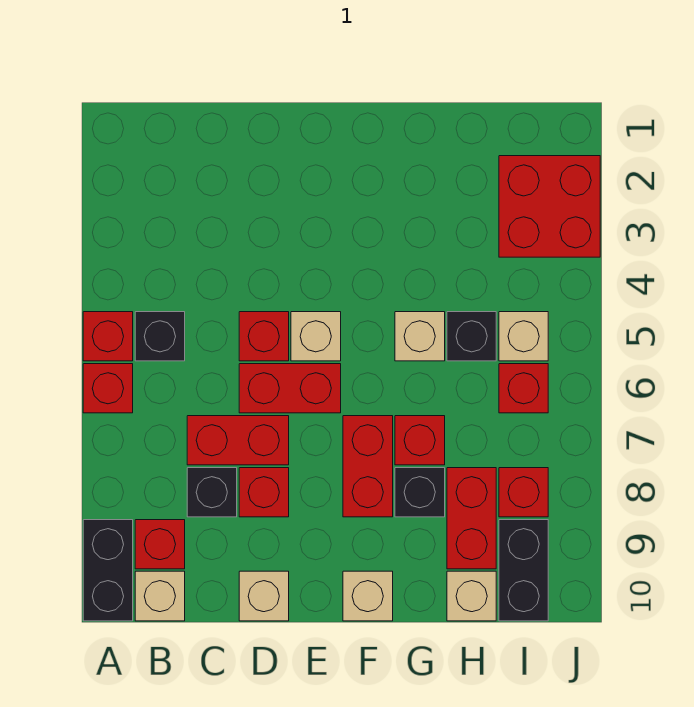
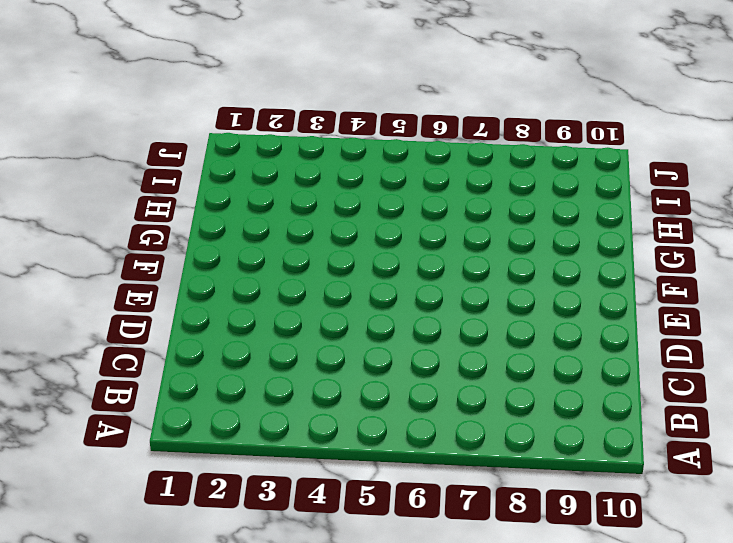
none -> red brick A5 level 1
none -> red brick A6 level 1
none -> black brick A9:A10 level 1

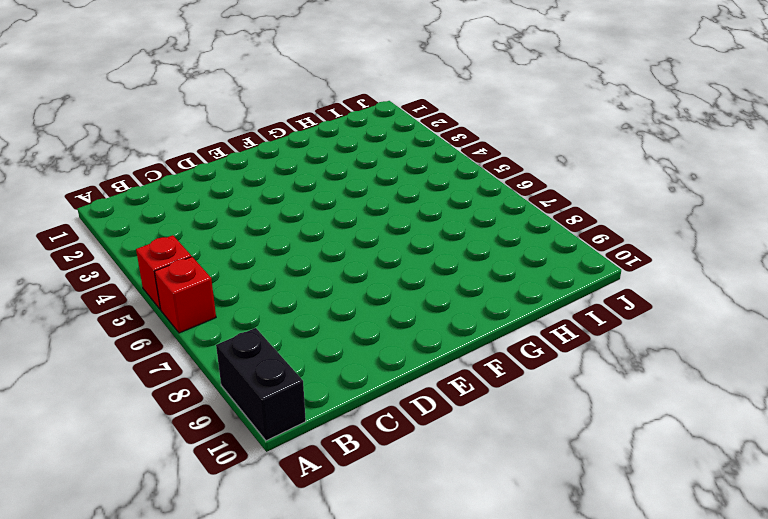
none -> black brick B5 level 1
none -> red brick B9 level 1
none -> tan brick B10 level 1

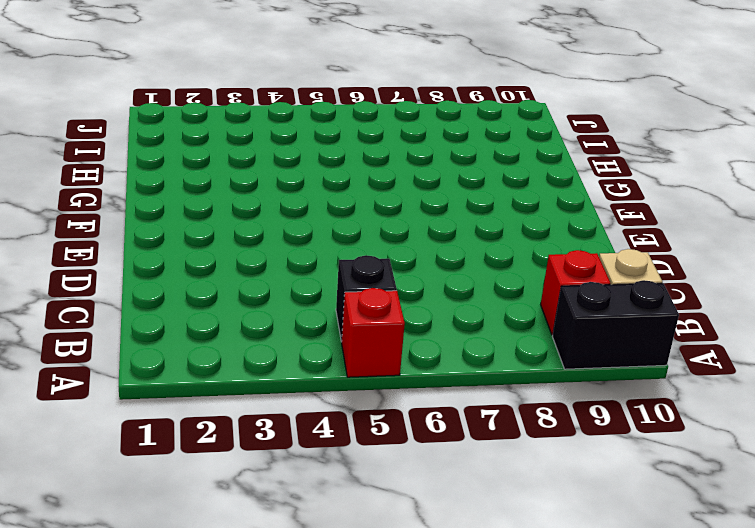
none -> red brick A6 level 1
none -> red brick C7:D7 level 1
none -> black brick C8 level 1

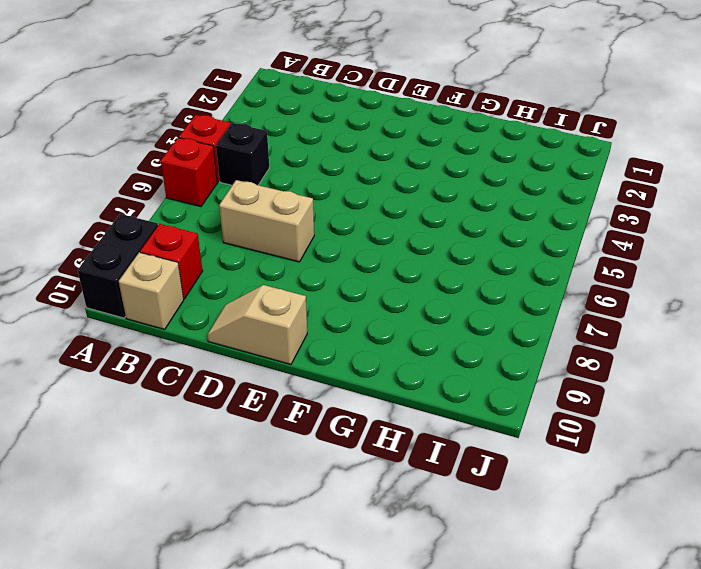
tan brick C7:D7 level 1 -> red brick C7:D7 level 1
tan slope D10:E10 level 1 top E -> tan brick D10 level 1
none -> black brick C8 level 1
none -> red brick D5 level 1
none -> red brick D6:E6 level 1

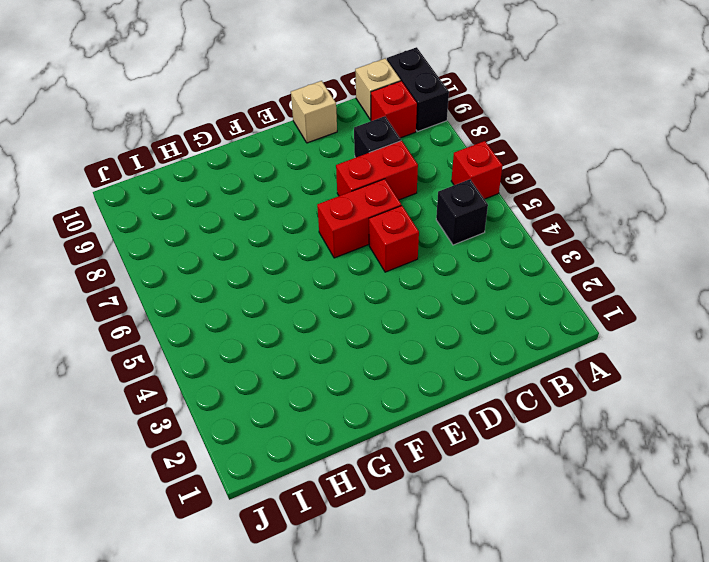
none -> red brick A5 level 1
none -> red brick D8 level 1
none -> tan brick E5 level 1

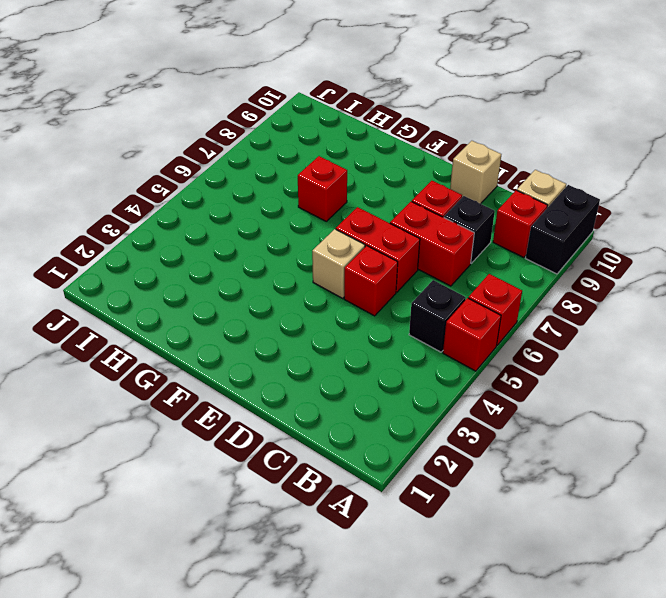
none -> red brick F7:F8 level 1
none -> tan brick F10 level 1
none -> tan brick G5 level 1

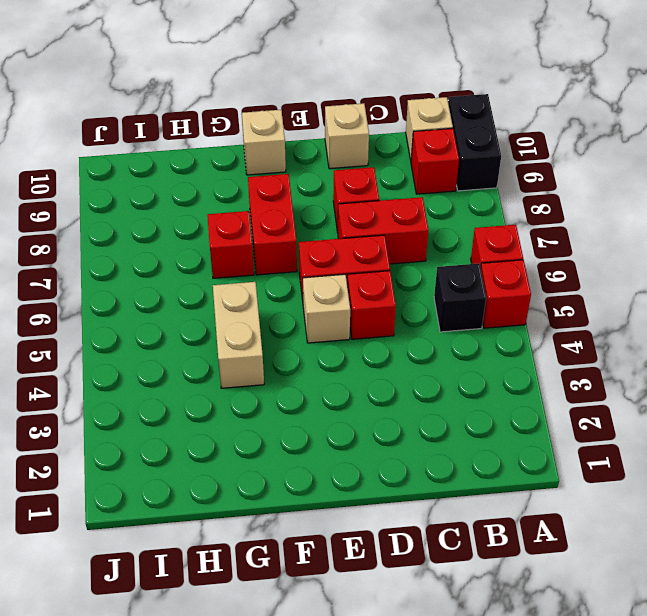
tan brick G4:G5 level 1 -> tan brick G5 level 1
none -> black brick C8 level 1
none -> black brick G8 level 1
none -> black brick H5 level 1

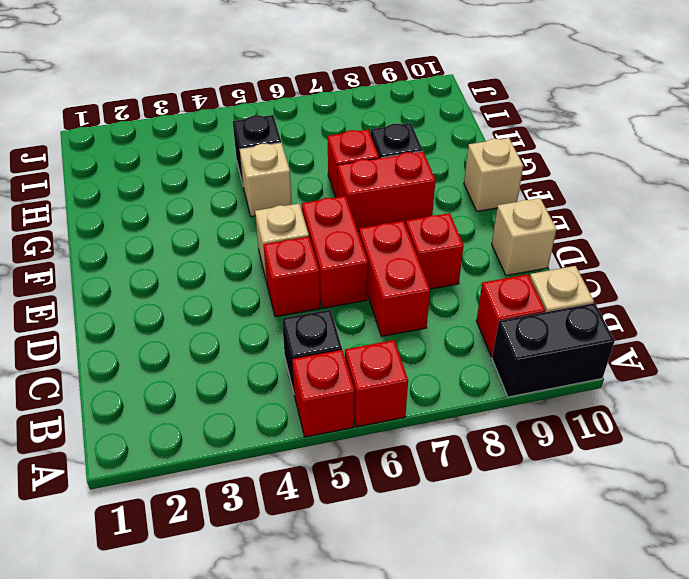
none -> black brick C8 level 1
none -> red brick H8:H9 level 1
none -> tan brick H10 level 1

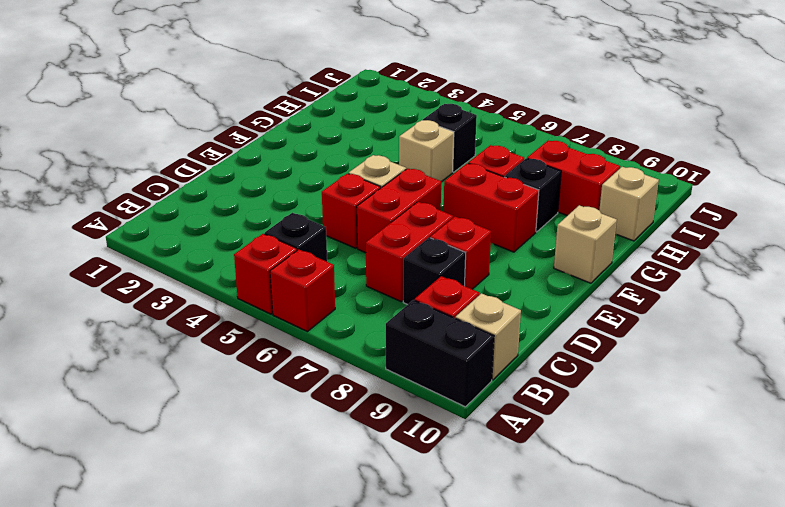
none -> tan brick D10 level 1
none -> red brick I2:J3 level 1
none -> tan brick I5 level 1

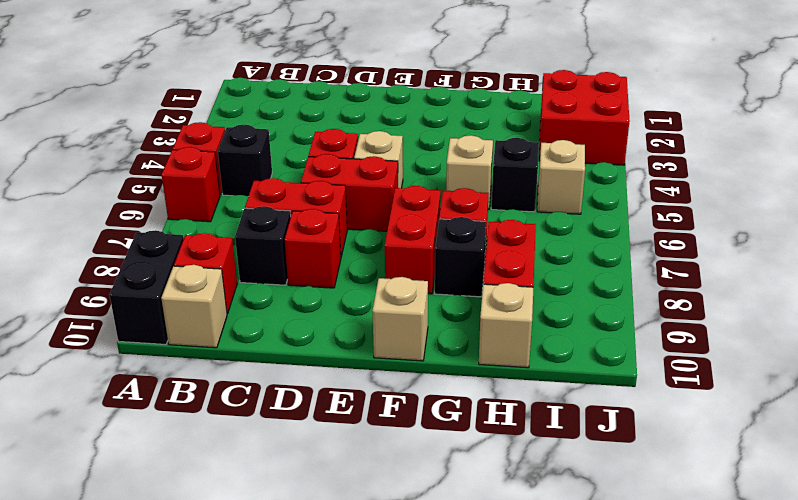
none -> tan brick D10 level 1
none -> red brick I6 level 1
none -> red brick I8 level 1

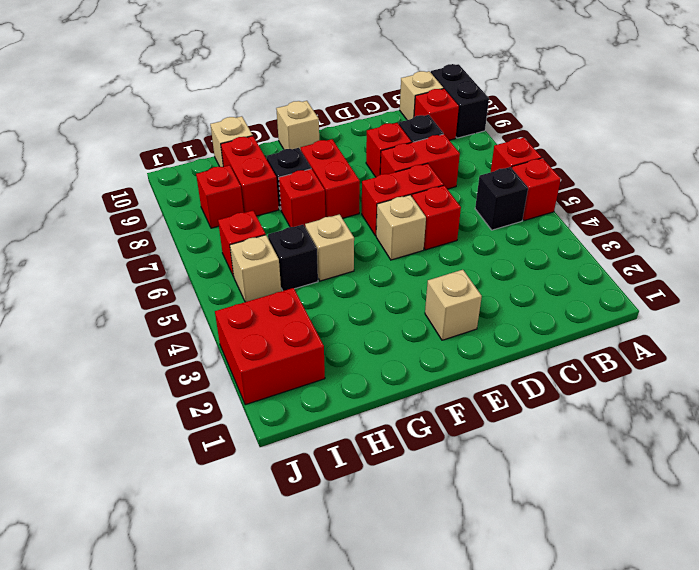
tan brick E2 level 1 -> tan brick D10 level 1
none -> black brick I9:I10 level 1

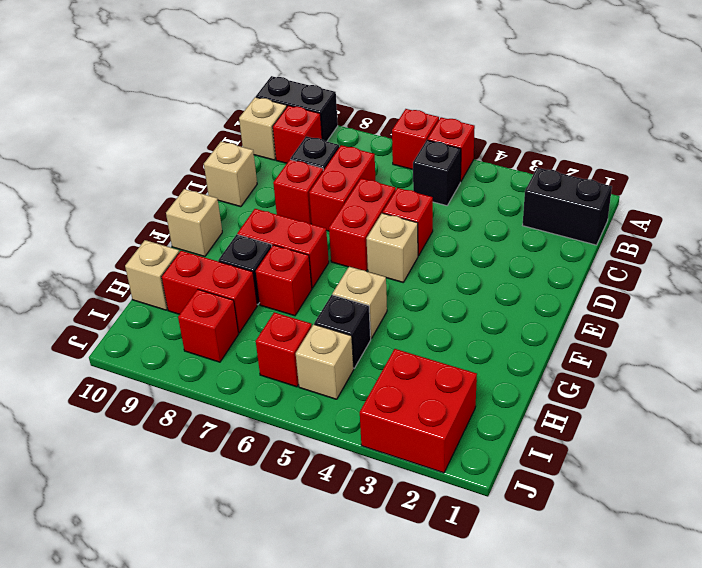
black brick B1:B2 level 1 -> black brick I9:I10 level 1

